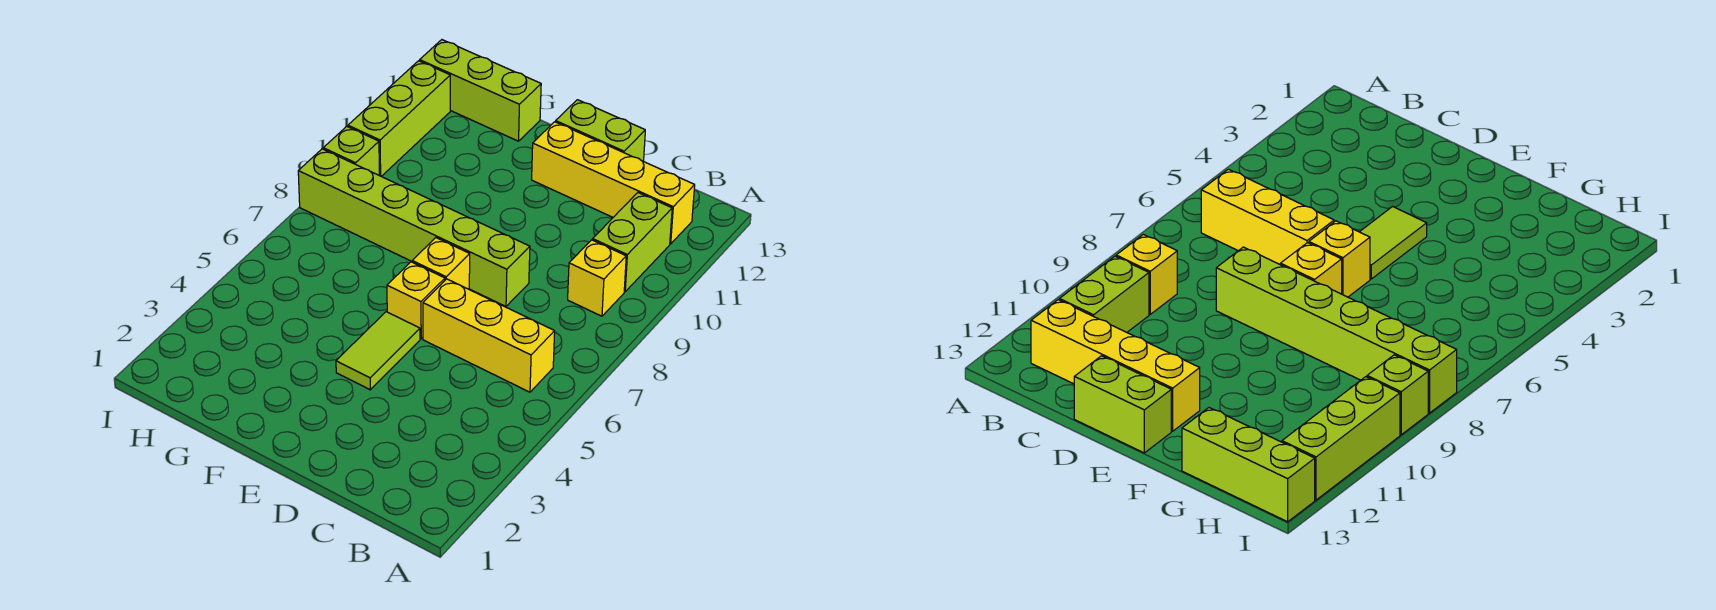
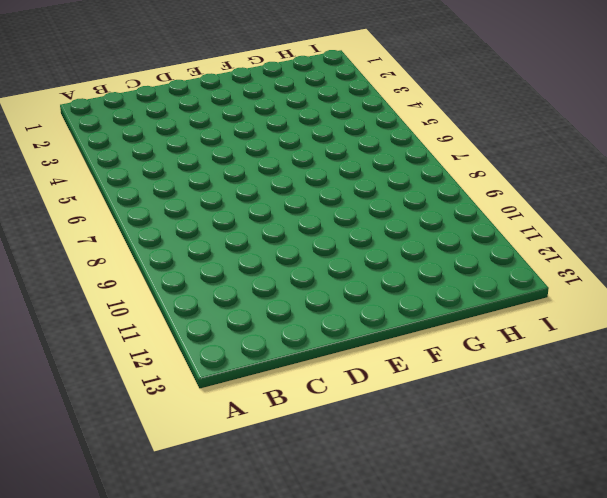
none -> yellow brick B6:D6 level 1
none -> yellow brick B9 level 1
none -> lime brick B10:B11 level 1

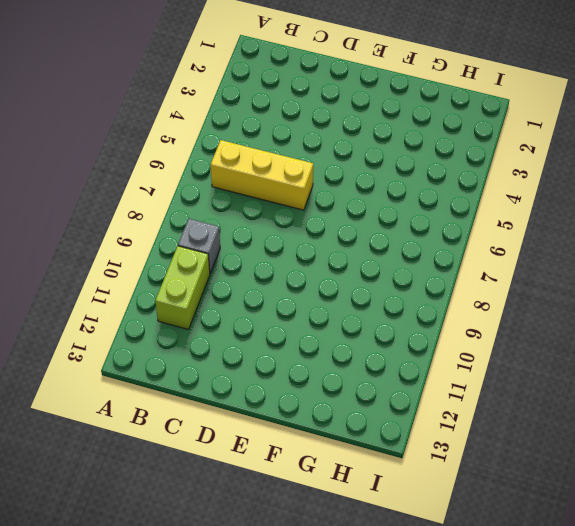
grey brick B9 level 1 -> yellow brick B9 level 1
none -> yellow brick B12:E12 level 1
none -> lime brick D8:I8 level 1
none -> lime brick D13:E13 level 1

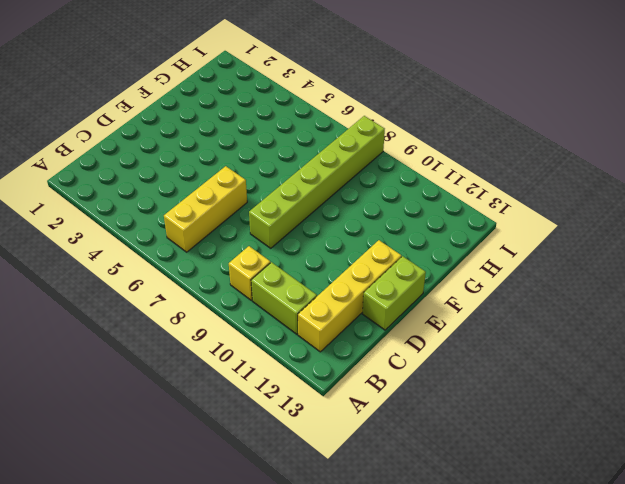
none -> lime tile E4:E5 level 1
none -> yellow brick E6 level 1
none -> yellow brick E7 level 1

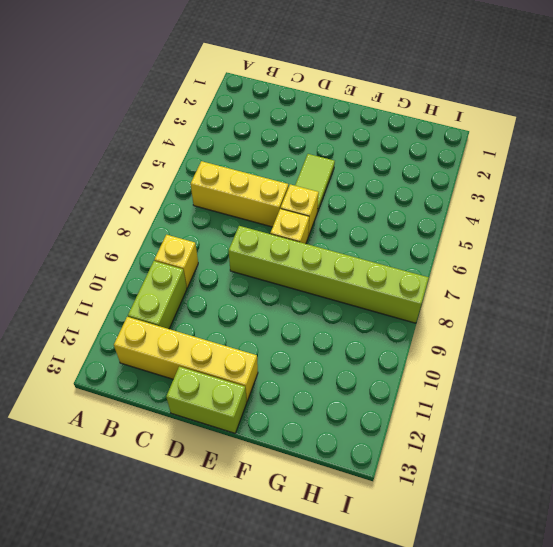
none -> lime brick G13:I13 level 1
none -> lime brick I9 level 1
none -> lime brick I10:I12 level 1

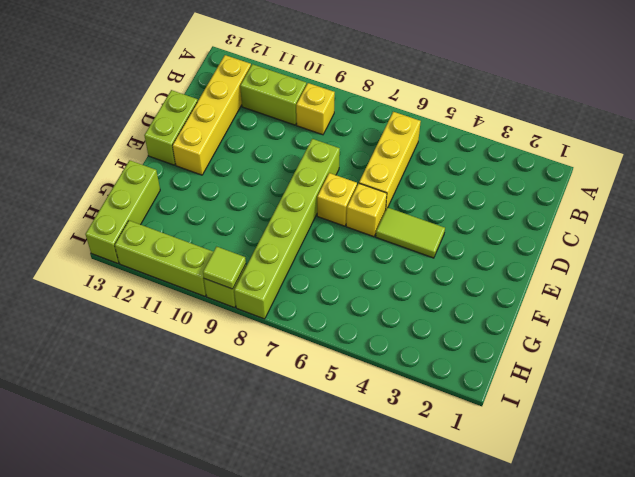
lime tile I9 level 2 -> none

